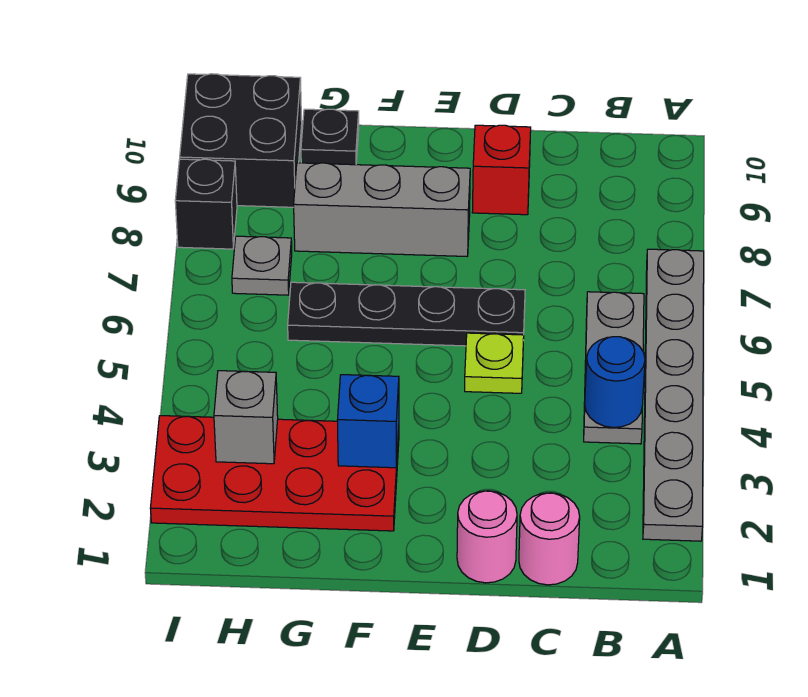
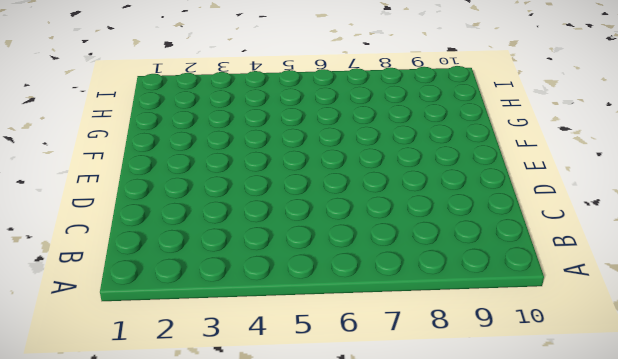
none -> grey plate A2:A7 level 1
none -> grey plate B4:B6 level 1
none -> pink round brick C1 level 1

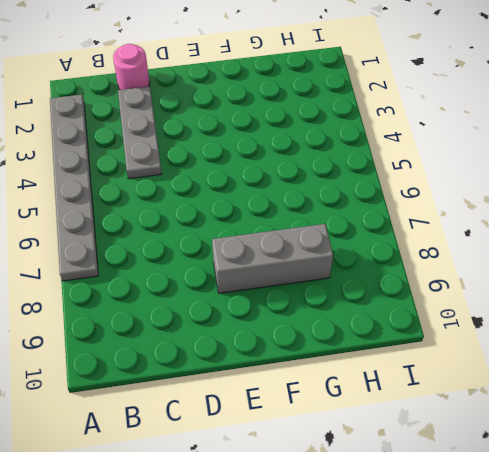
grey plate C2:C4 level 1 -> grey plate B4:B6 level 1
none -> pink round brick D1 level 1
none -> lime plate D5 level 1
none -> black plate D6:G6 level 1

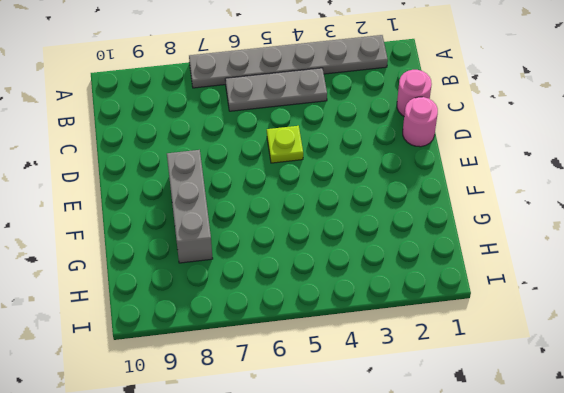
none -> black plate D6:G6 level 1
none -> red brick D9 level 1
none -> red plate F2:I3 level 1

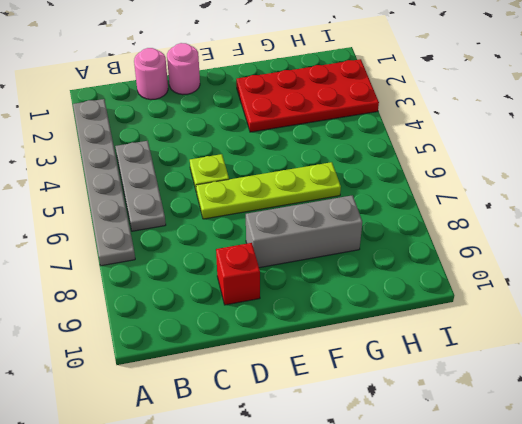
lime plate D6:G6 level 1 -> black plate D6:G6 level 1
none -> black plate G10 level 1
none -> grey plate H7 level 1
none -> black brick H9:I10 level 1

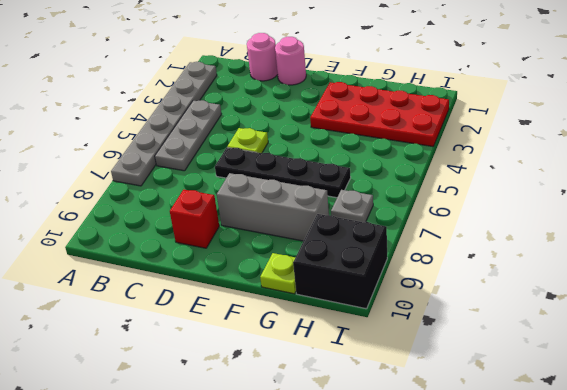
lime plate G10 level 1 -> black plate G10 level 1
none -> black brick I8 level 1
none -> blue round brick B4 level 2
none -> blue brick F3 level 2

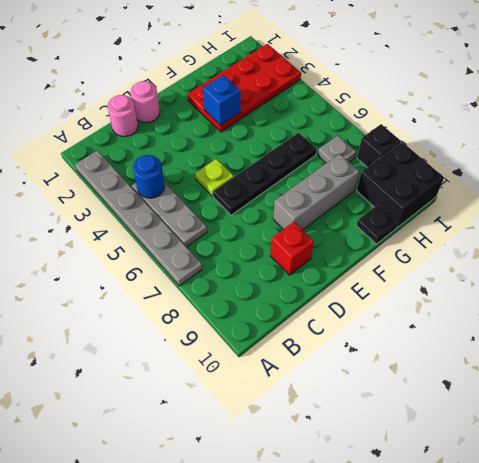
none -> grey brick H3 level 2

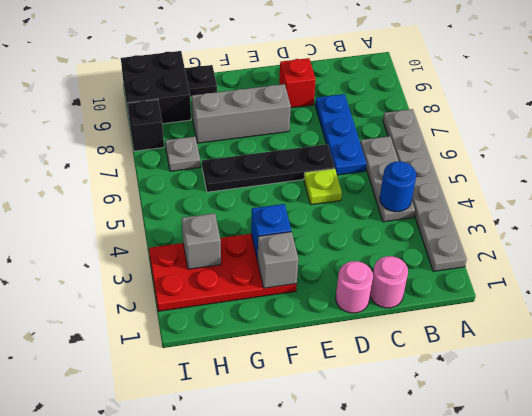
blue plate C6:C8 level 1 -> none
grey brick F2 level 2 -> none

